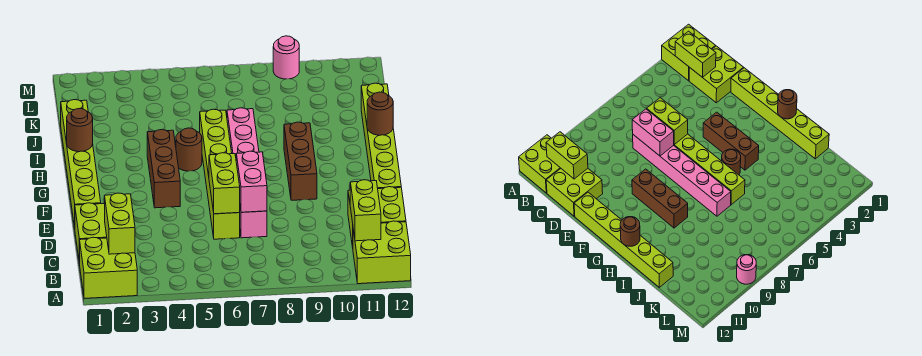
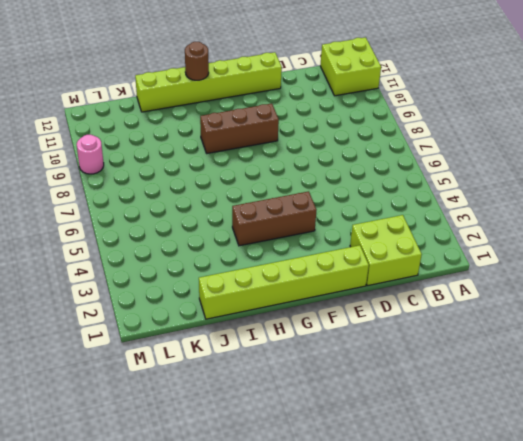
none -> lime brick A1:B2 level 1
none -> lime brick C11:D12 level 1
none -> lime brick D6:I6 level 1

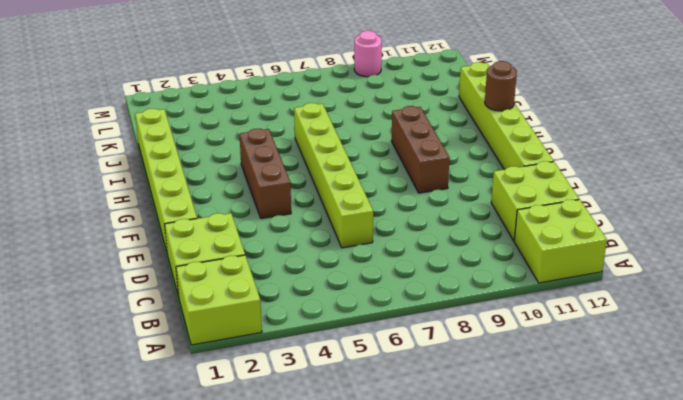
none -> pink brick D7:I7 level 1
none -> brown round brick H5 level 1
none -> lime brick B2:C2 level 2

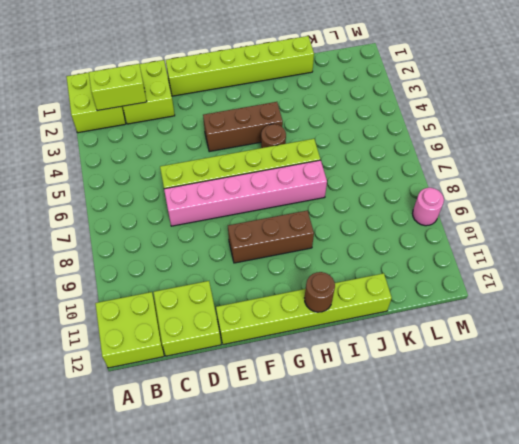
none -> lime brick B11:C11 level 2
none -> lime brick D6:E6 level 2
none -> pink brick D7:E7 level 2

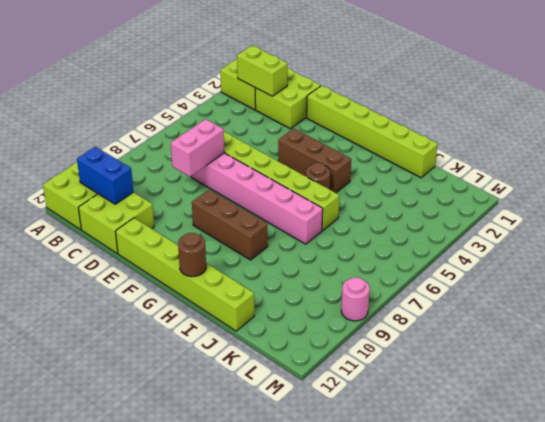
blue brick B11:C11 level 2 -> lime brick B11:C11 level 2
pink brick D7:D8 level 2 -> pink brick D7:E7 level 2
none -> lime brick D6:E6 level 2
none -> brown round brick H1 level 2

